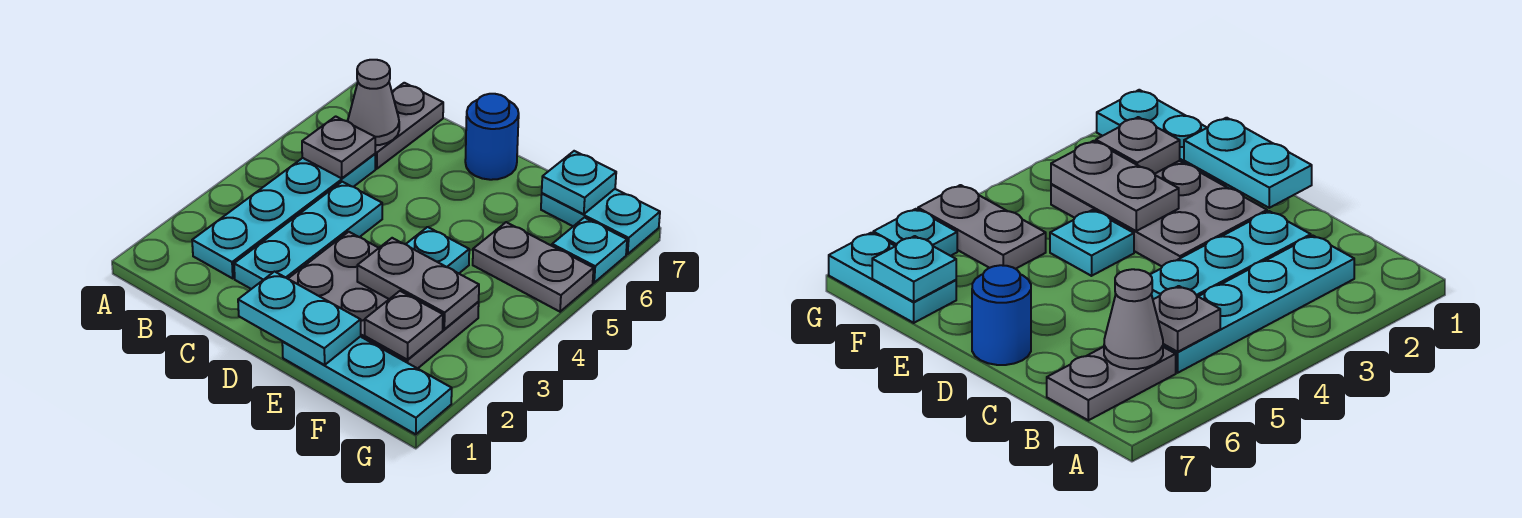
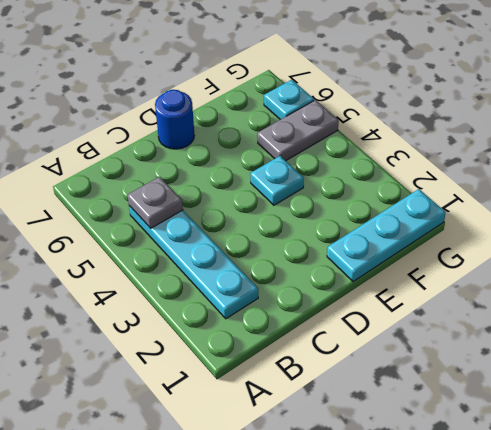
none -> grey plate B6:B7 level 1
none -> cyan plate C2:C4 level 1
none -> grey plate D2:F3 level 1

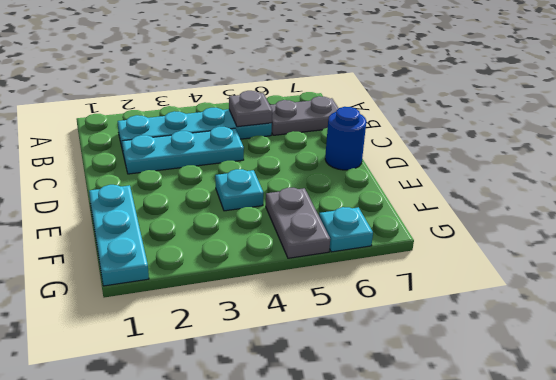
none -> grey plate D2:F3 level 1
none -> cyan plate F7:G7 level 1
none -> grey cone B6 level 2

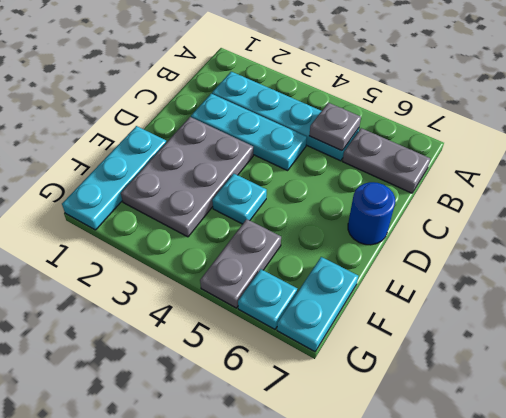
none -> grey cone B6 level 2
none -> cyan plate D1:E1 level 2
none -> grey plate E3:F3 level 2

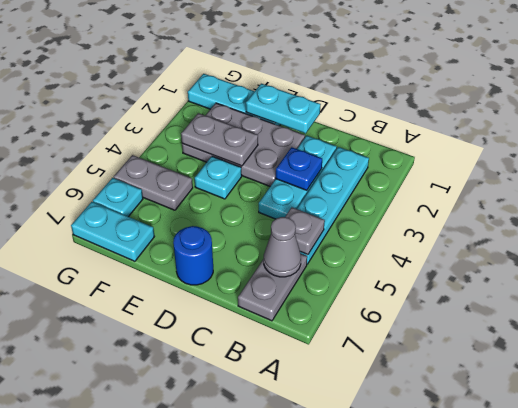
blue plate C3 level 2 -> none
none -> grey plate F2 level 2
none -> cyan plate F7 level 2

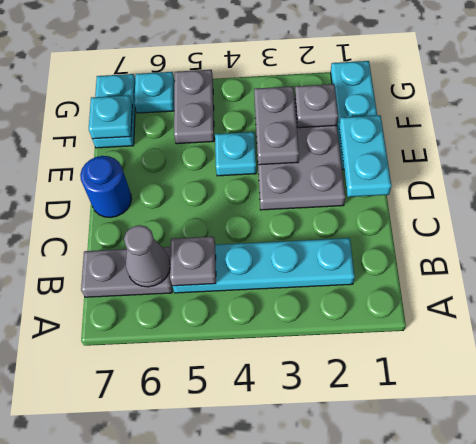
none -> cyan plate C2:C4 level 1

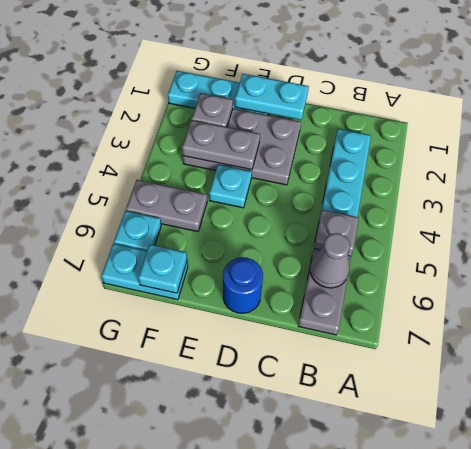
none -> cyan plate C2:C4 level 1

